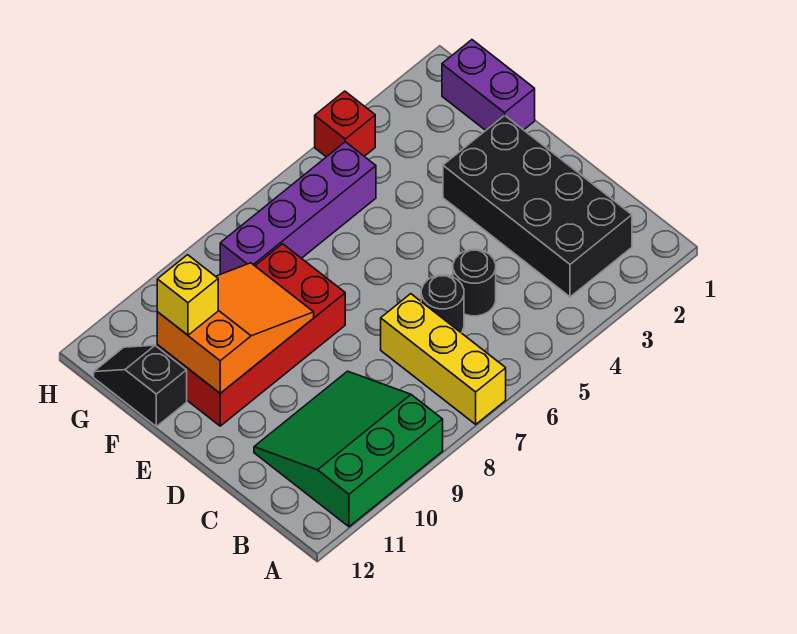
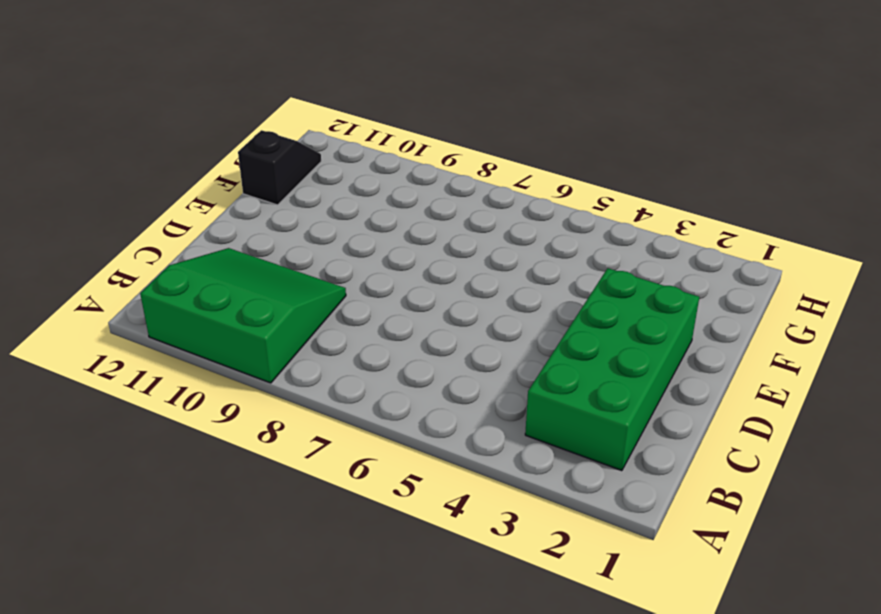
green brick B2:E3 level 1 -> black brick B2:E3 level 1
none -> yellow brick A7:C7 level 1
none -> black round brick C5 level 1
none -> black round brick C6 level 1

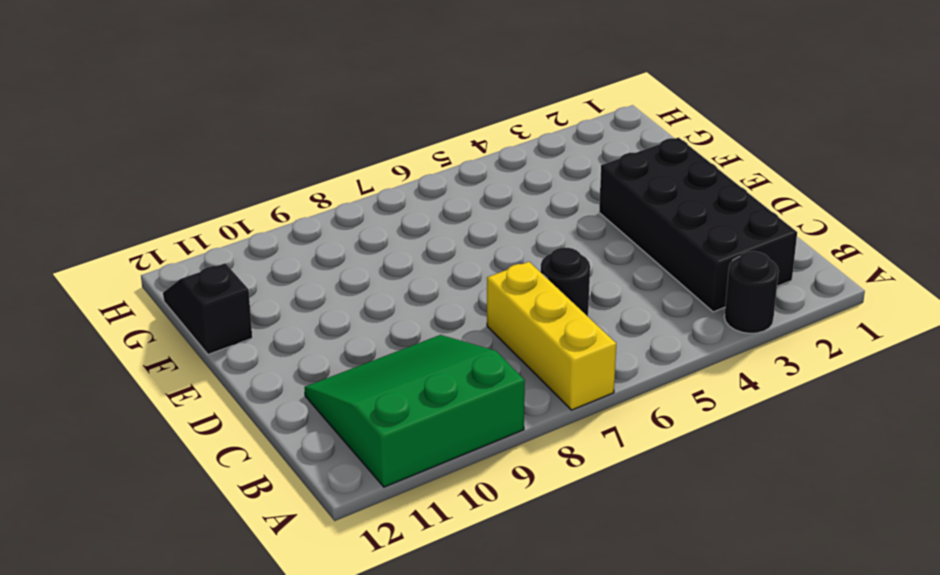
black round brick A3 level 1 -> black round brick C5 level 1
none -> red brick E8:F11 level 1
none -> purple brick F1:G1 level 1
none -> purple brick G5:G8 level 1

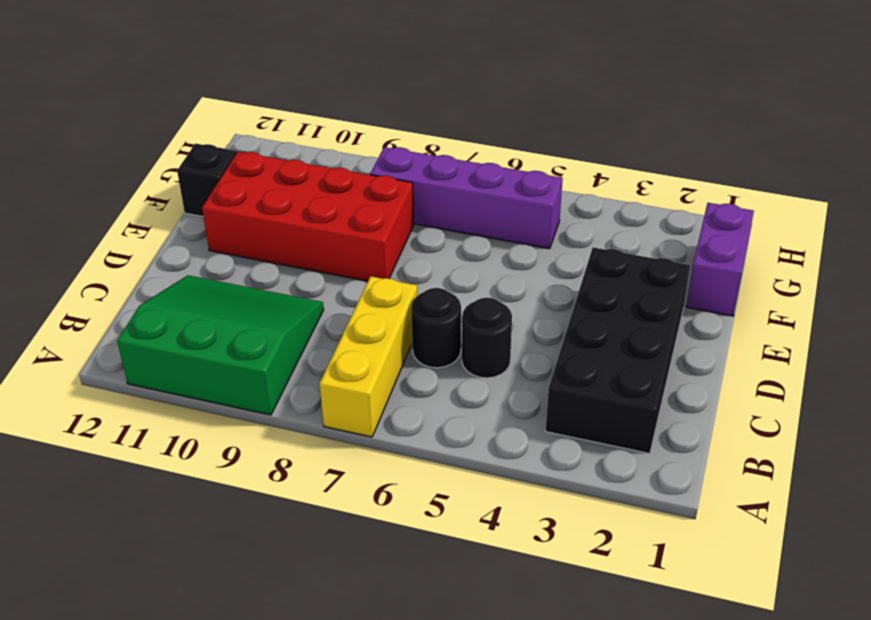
none -> red brick H4 level 1
none -> orange slope E9:F11 level 2 top 11
none -> yellow brick F11 level 3

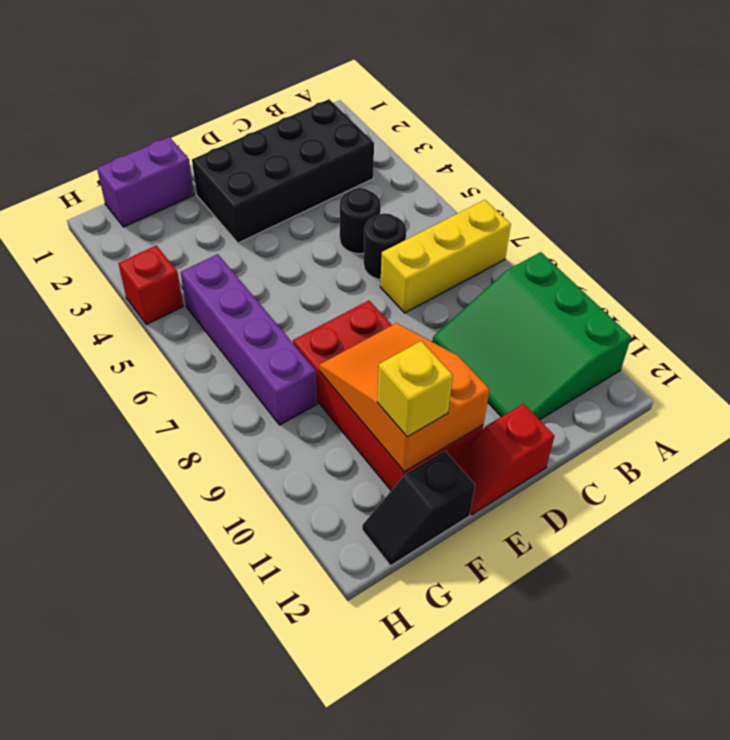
red slope D12:E12 level 1 top D -> none

